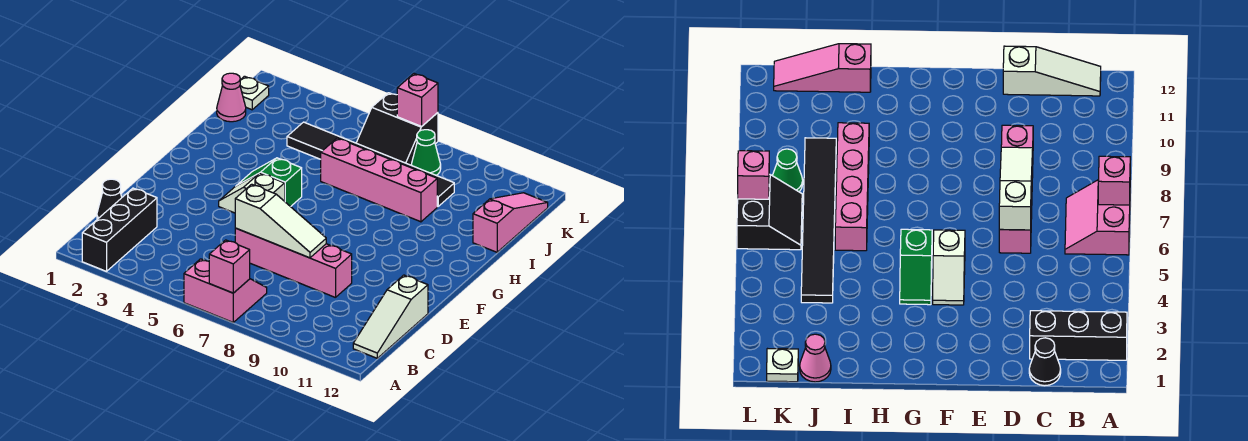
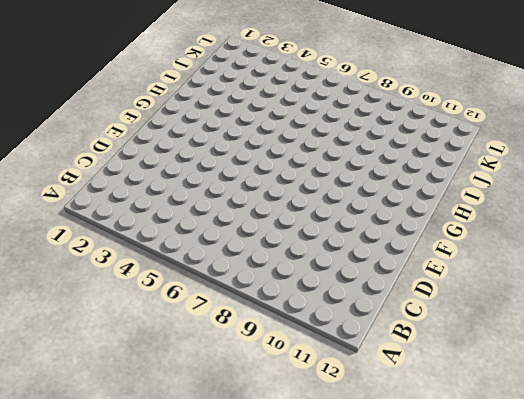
none -> black brick A2:C2 level 1
none -> pink slope A6:B7 level 1 top A
none -> white slope B12:D12 level 1 top D

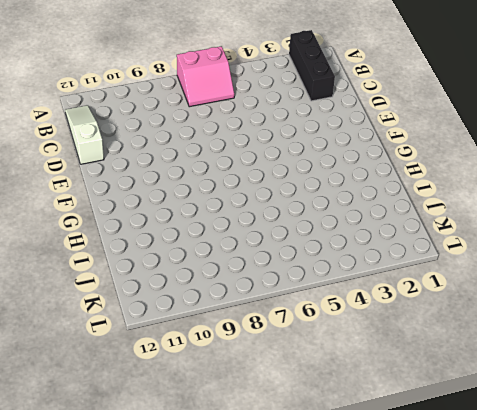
none -> black cone C1 level 1
none -> pink brick D6:D9 level 1
none -> white slope F4:F5 level 1 top 5

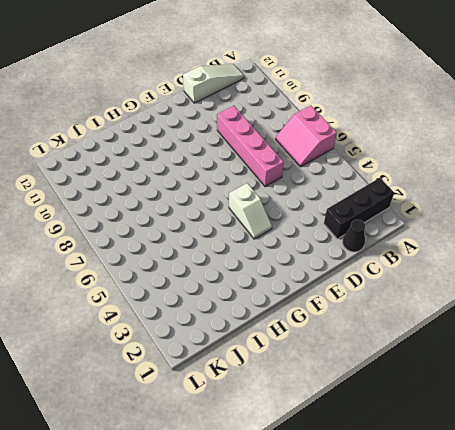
none -> green slope G4:G5 level 1 top 5
none -> pink brick I6:I9 level 1
none -> pink slope I12:K12 level 1 top I

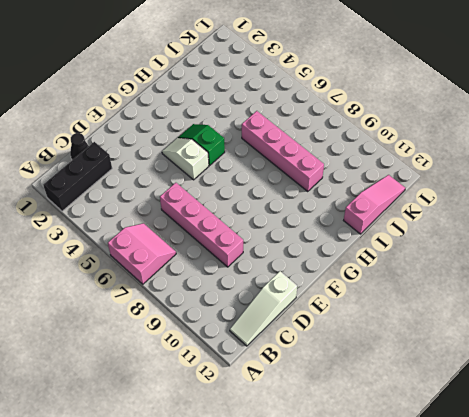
none -> pink cone J1 level 1
none -> black tile J4:J9 level 1
none -> white plate K1 level 1

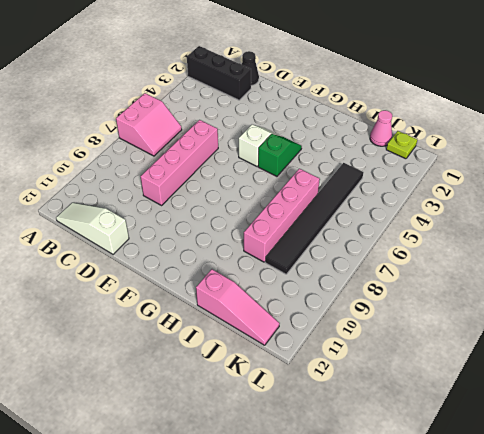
lime plate K1 level 1 -> white plate K1 level 1
none -> black slope K6:L7 level 1 top L
none -> green cone K8 level 1
none -> pink brick A7 level 2

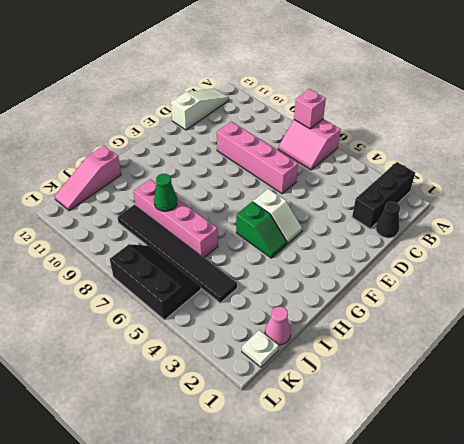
green cone I8 level 2 -> green cone K8 level 1
black slope K5:L7 level 1 top L -> black slope K6:L7 level 1 top L
none -> white slope D6:D8 level 2 top 6
none -> pink brick L7 level 2

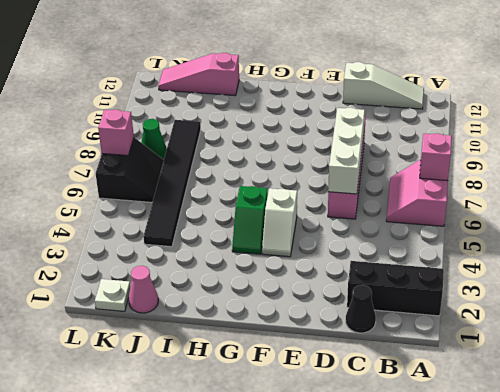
white brick D6:D8 level 2 -> white slope D6:D8 level 2 top 6
none -> pink brick I6:I9 level 1

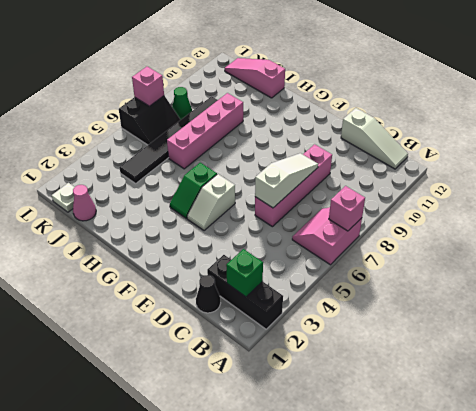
green brick B2 level 2 -> none

